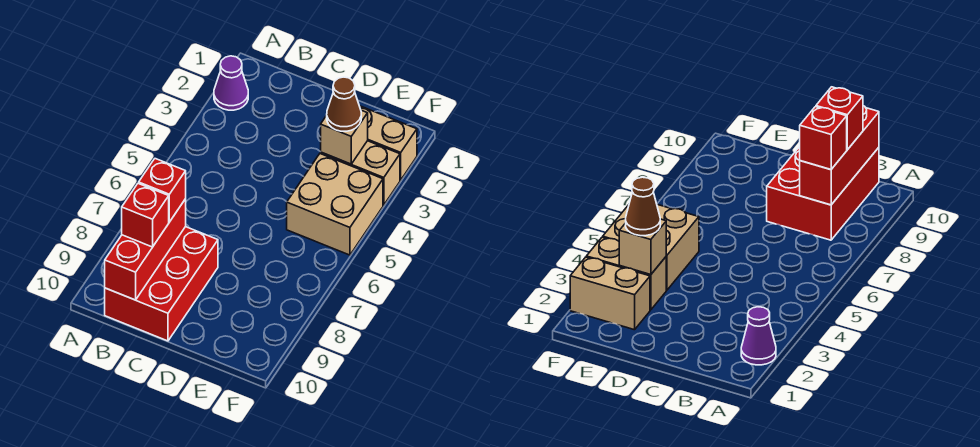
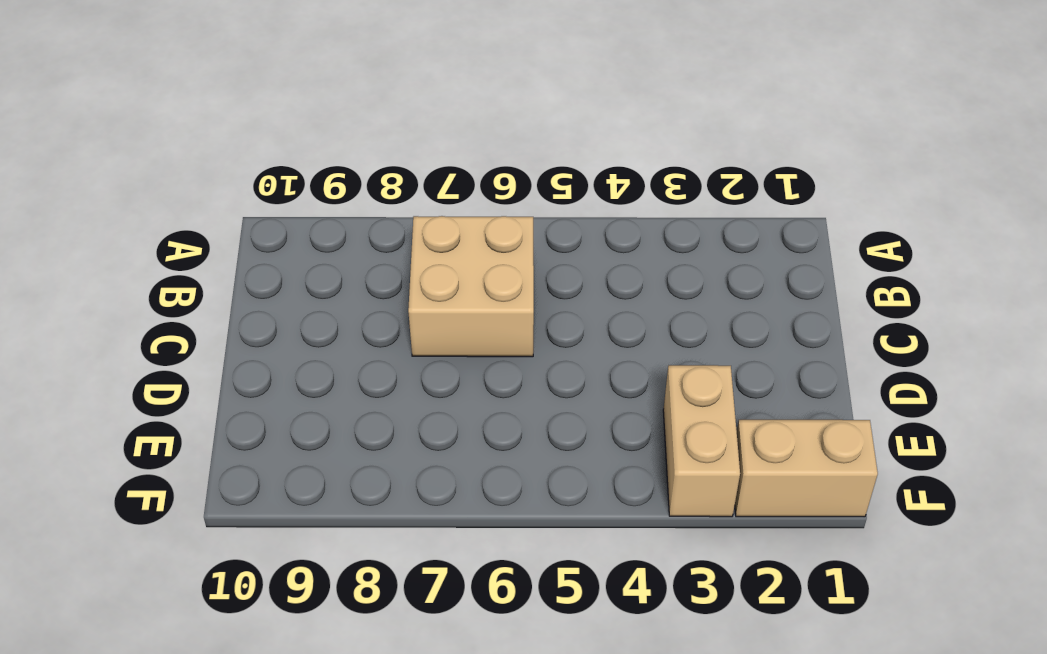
tan brick B6:C7 level 1 -> tan brick E4:F5 level 1
tan brick F1:F2 level 1 -> tan brick E2:F2 level 1
none -> purple cone A2 level 1
none -> red brick B8:C10 level 1

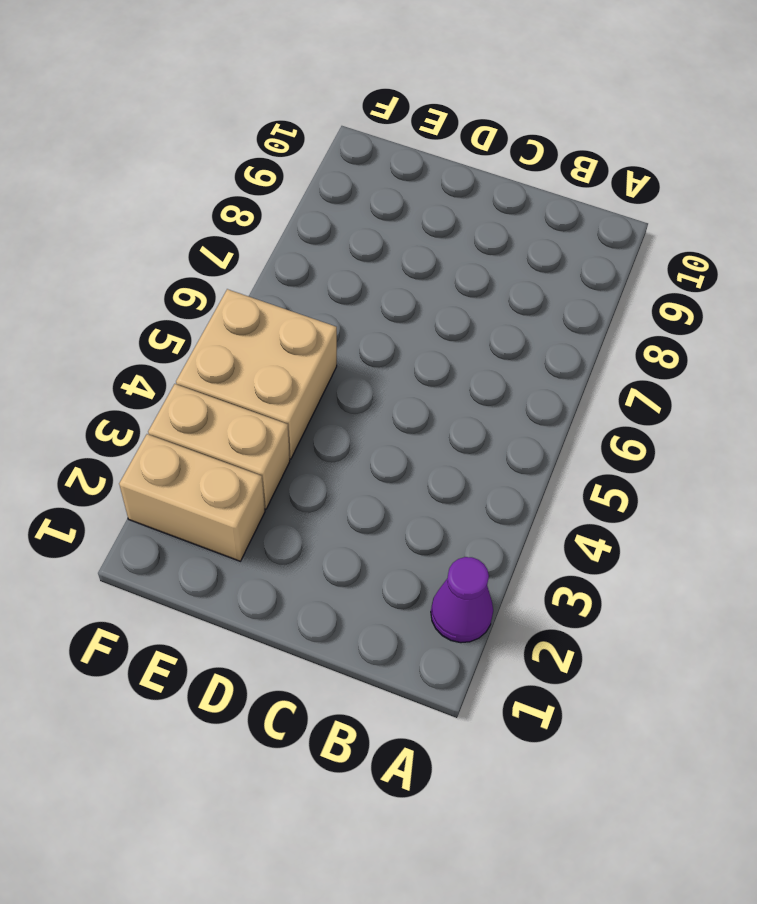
none -> red brick B8:C10 level 1
none -> red brick B8:B10 level 2

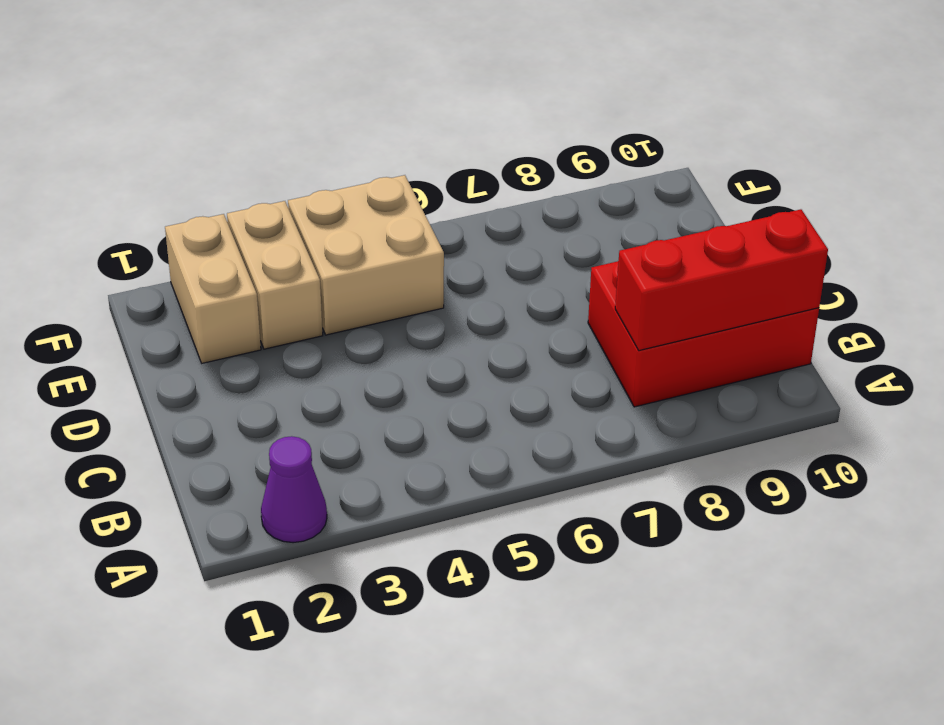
none -> tan brick E3 level 2
none -> red brick B8 level 3

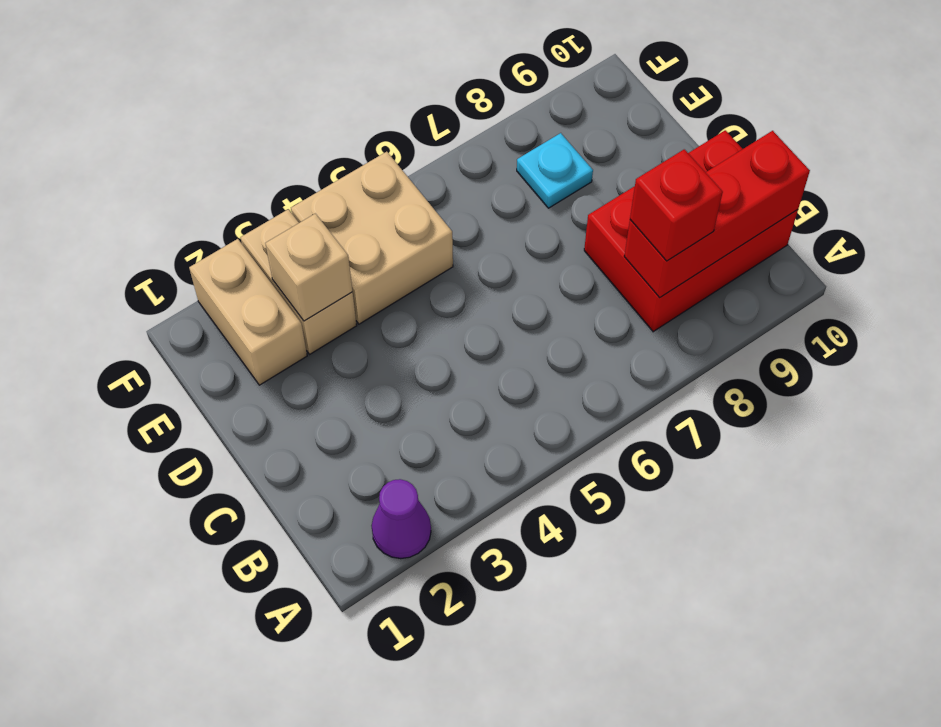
cyan plate E8 level 1 -> none
none -> red brick B9 level 3
none -> brown cone E3 level 3

